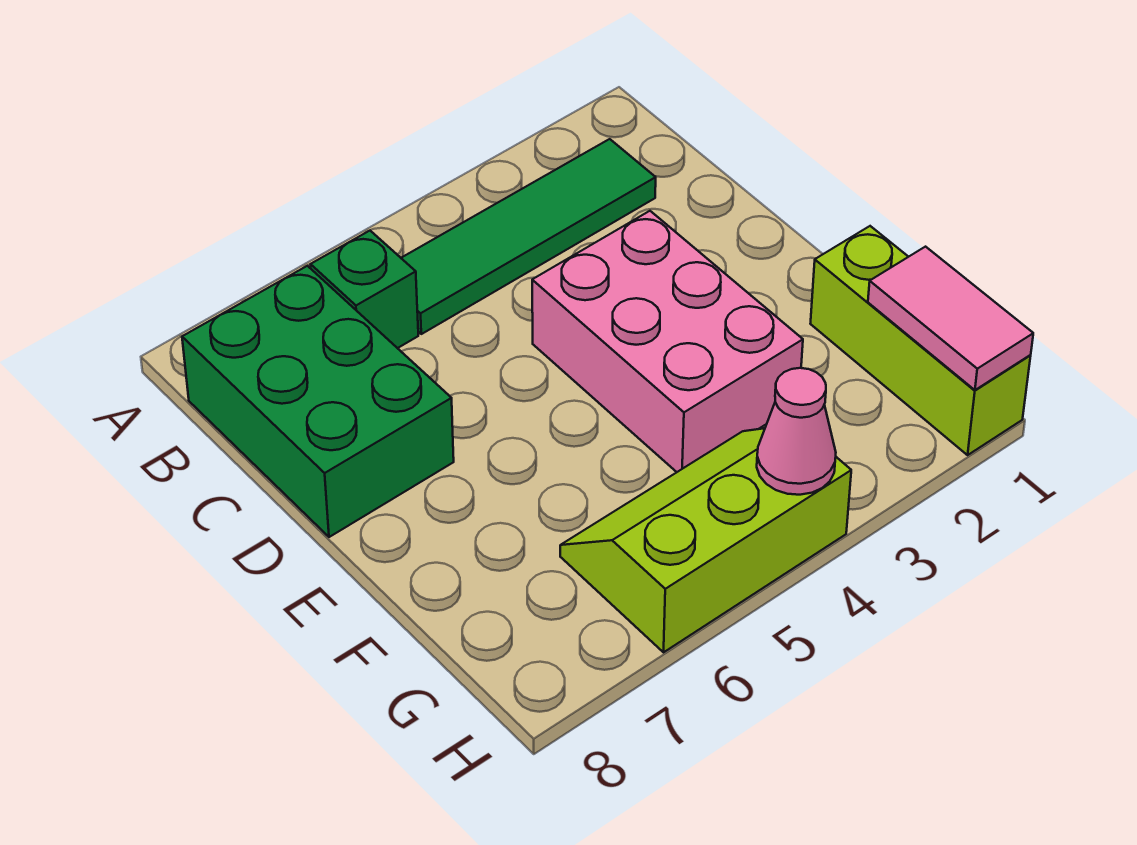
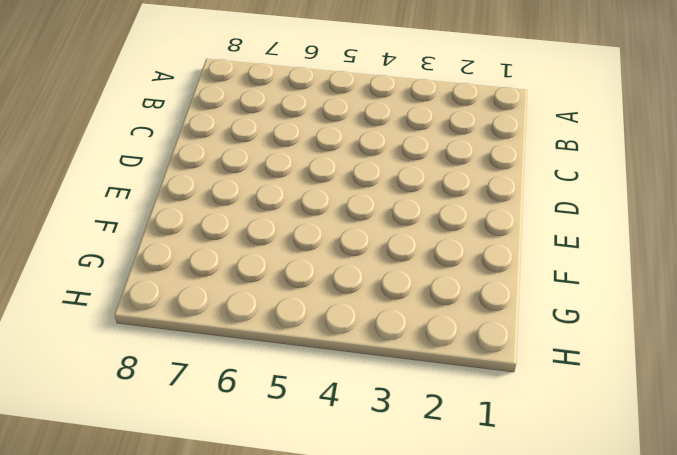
none -> green tile B2:B5 level 1
none -> green brick B6 level 1

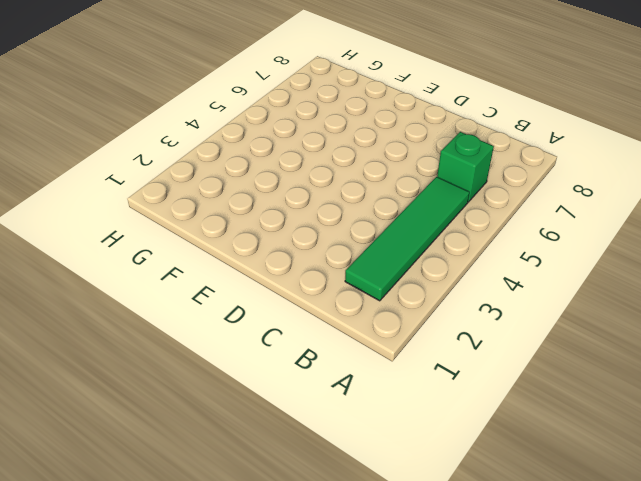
none -> green brick B7:D8 level 1
none -> pink brick D3:F4 level 1

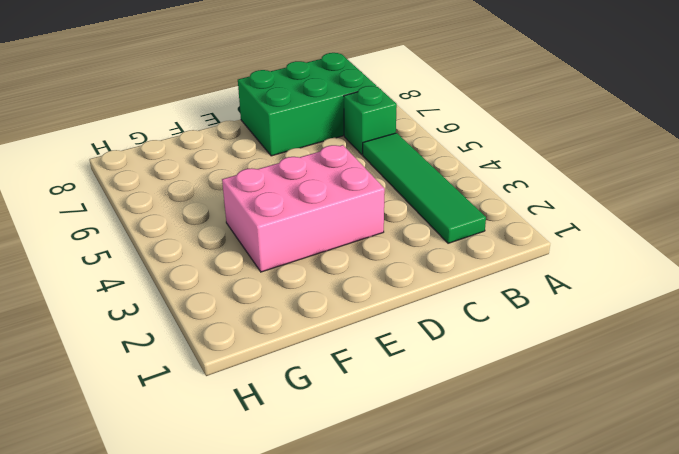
none -> lime brick F1:H1 level 1
none -> lime slope G4:H6 level 1 top H

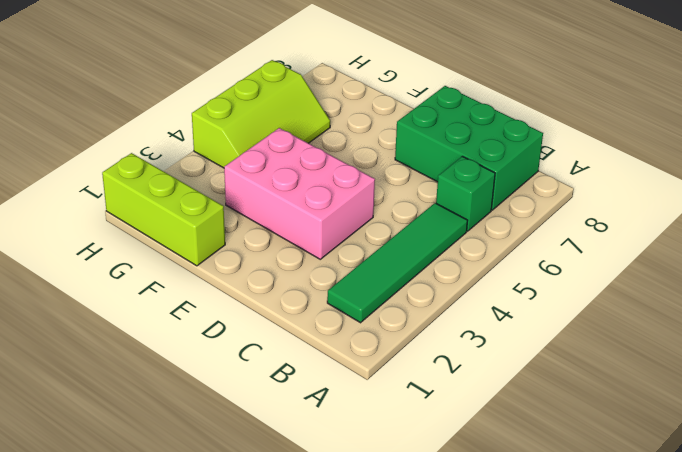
none -> pink tile G1:H1 level 2
none -> pink cone H4 level 2

